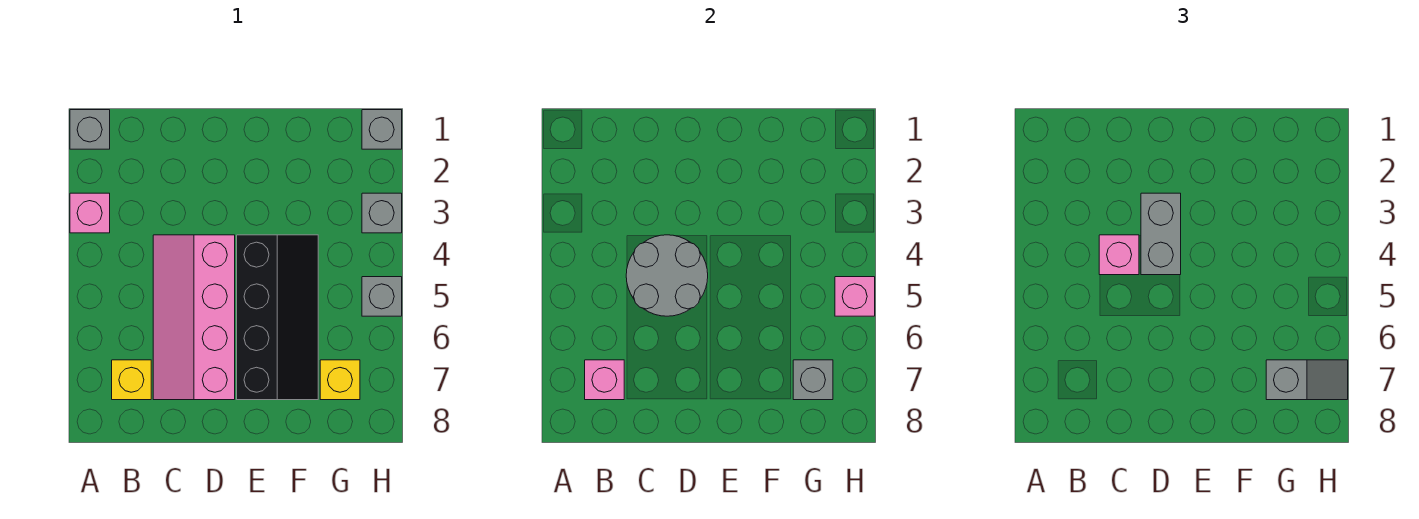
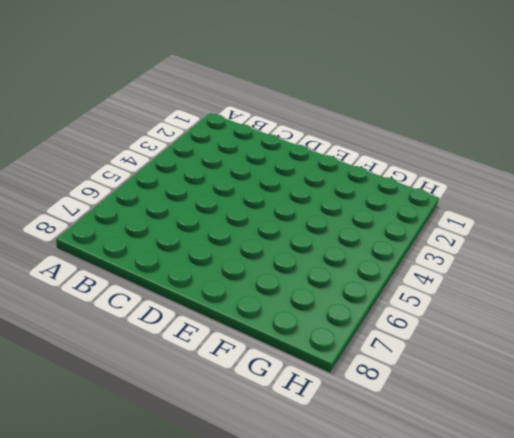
none -> grey brick A1 level 1
none -> pink brick A3 level 1
none -> yellow brick B7 level 1

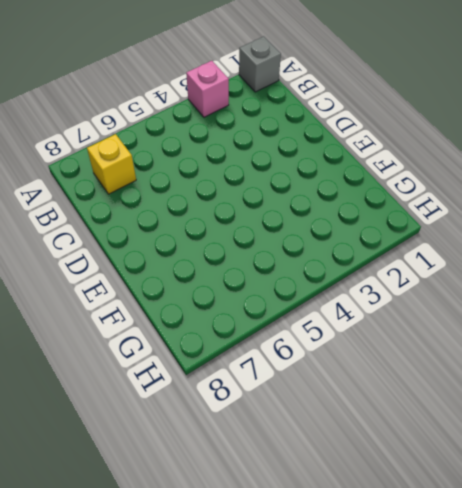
none -> pink slope C4:D7 level 1 top D
none -> black slope E4:F7 level 1 top E
none -> yellow brick G7 level 1

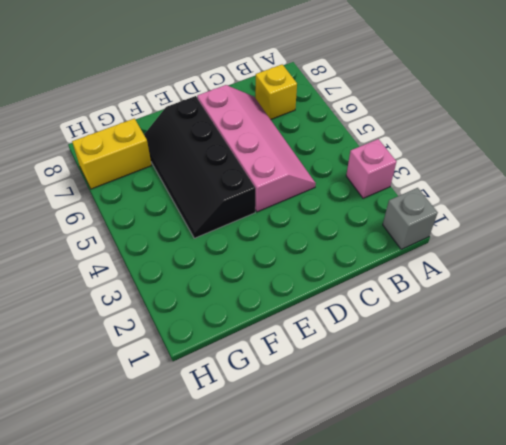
yellow brick G7:H7 level 1 -> yellow brick G7 level 1
none -> grey brick H1 level 1
none -> grey brick H3 level 1
none -> grey brick H5 level 1

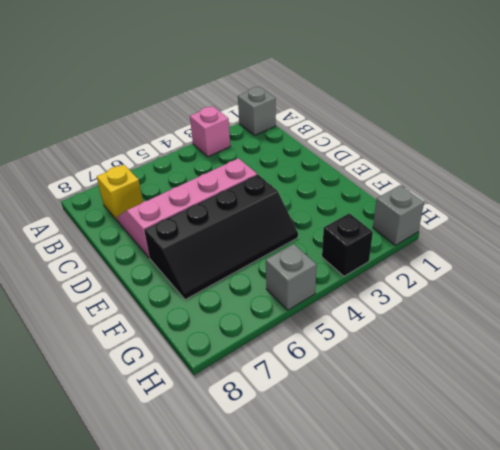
black brick H3 level 1 -> grey brick H3 level 1
none -> yellow brick G7 level 1
none -> pink brick B7 level 2
none -> grey round brick C4:D5 level 2

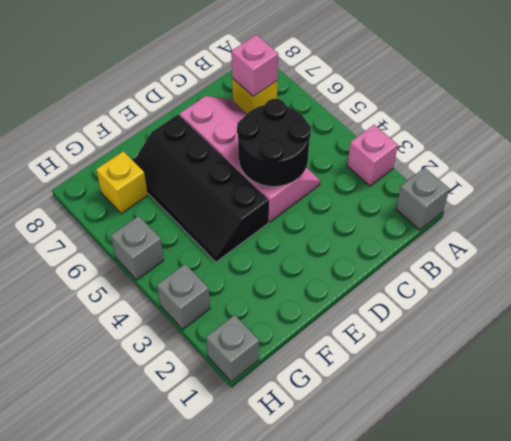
black round brick C4:D5 level 2 -> grey round brick C4:D5 level 2
none -> grey brick G7 level 2
none -> pink brick H5 level 2
none -> pink brick C4 level 3

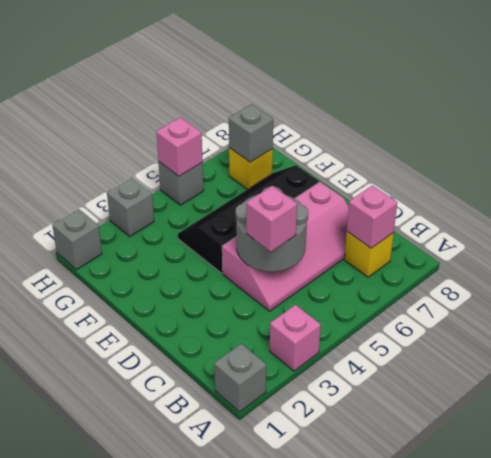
none -> grey brick D3:D4 level 3
none -> grey slope G7:H7 level 3 top G

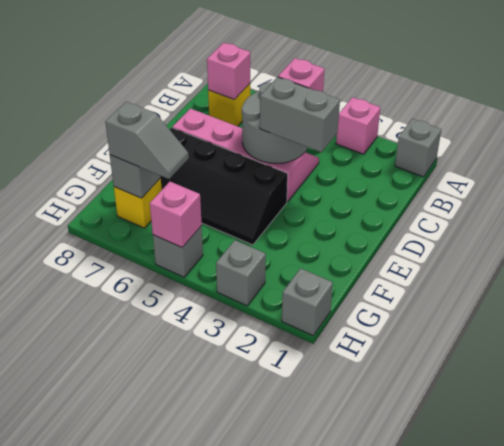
grey slope G6:G7 level 3 top 7 -> grey slope G7:H7 level 3 top G

